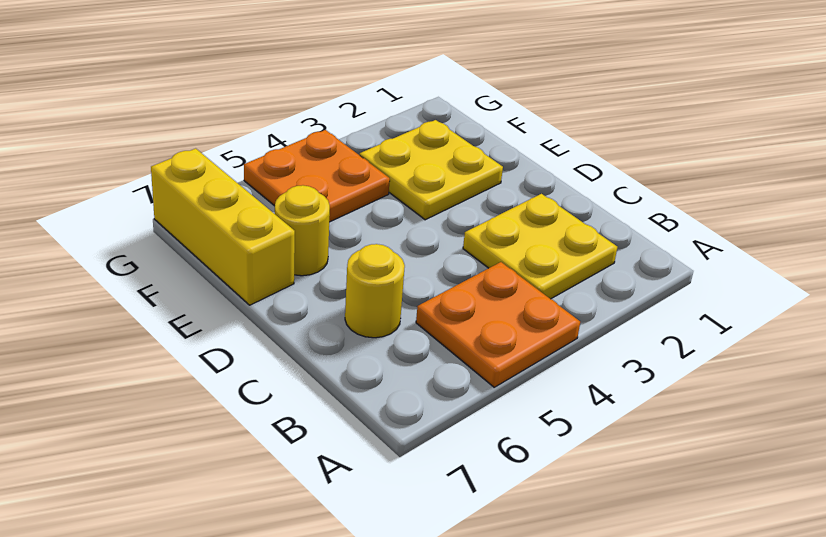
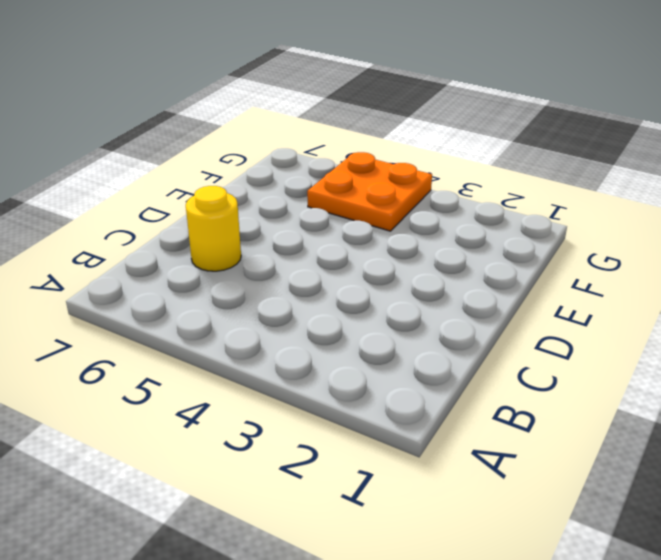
none -> orange plate A4:B5 level 1
none -> yellow plate B2:C3 level 1

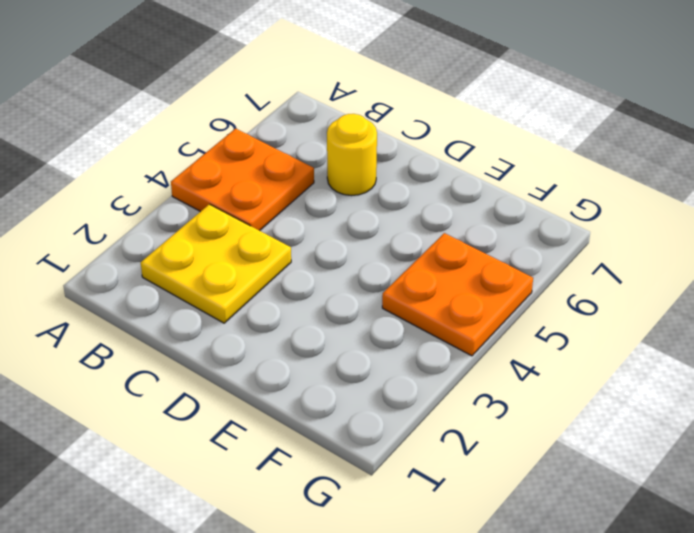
none -> yellow plate E2:F3 level 1
none -> yellow round brick E6 level 1

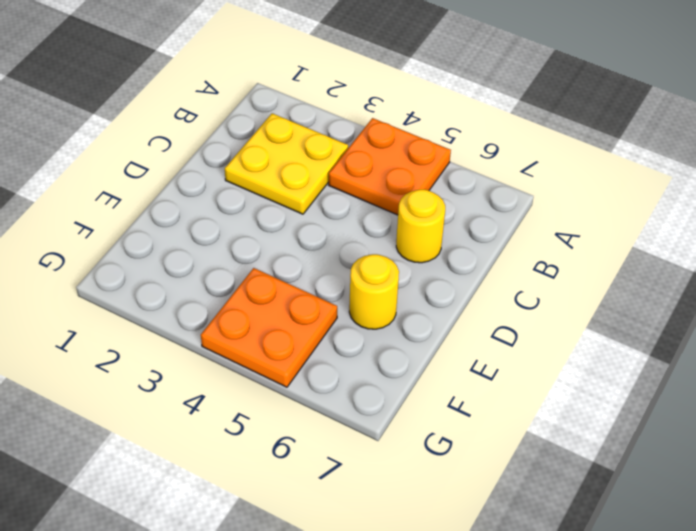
none -> yellow plate E2:F3 level 1
none -> yellow brick E7:G7 level 1

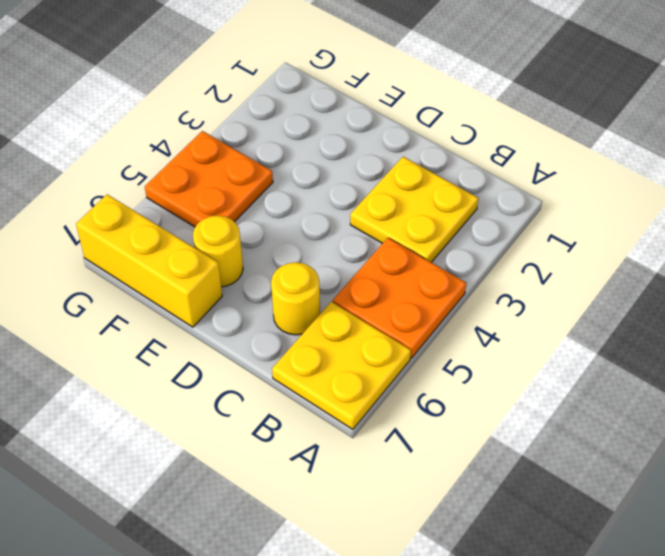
yellow plate A6:B7 level 1 -> yellow plate E2:F3 level 1

